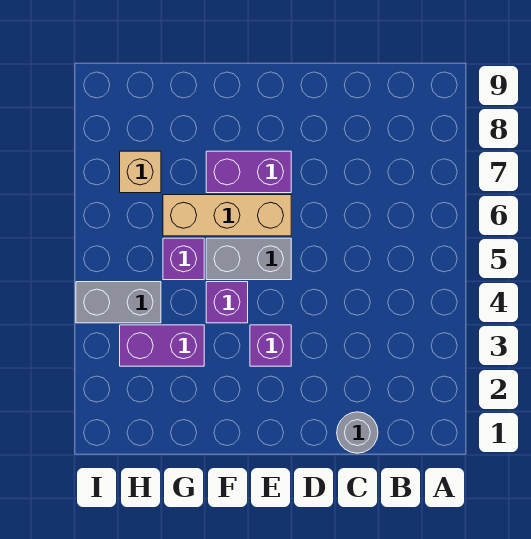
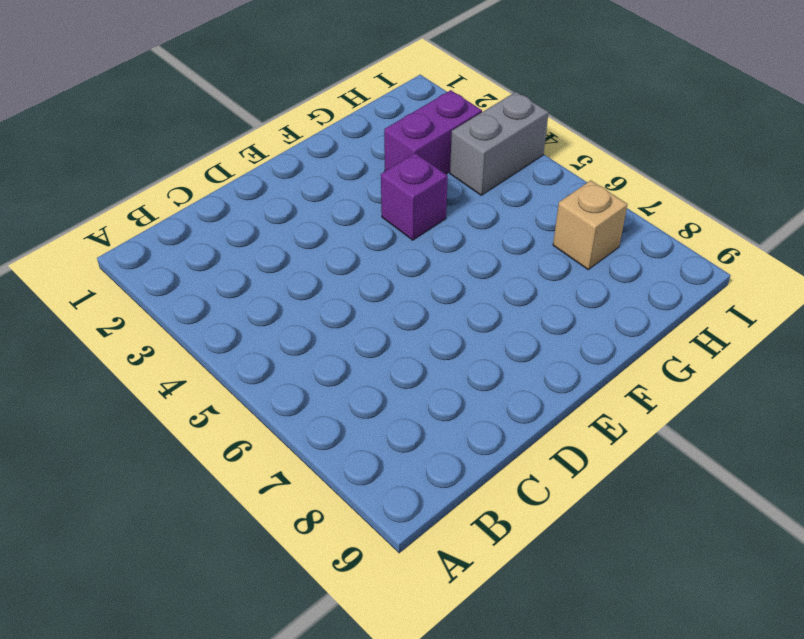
none -> grey round brick C1 level 1
none -> purple brick E3 level 1

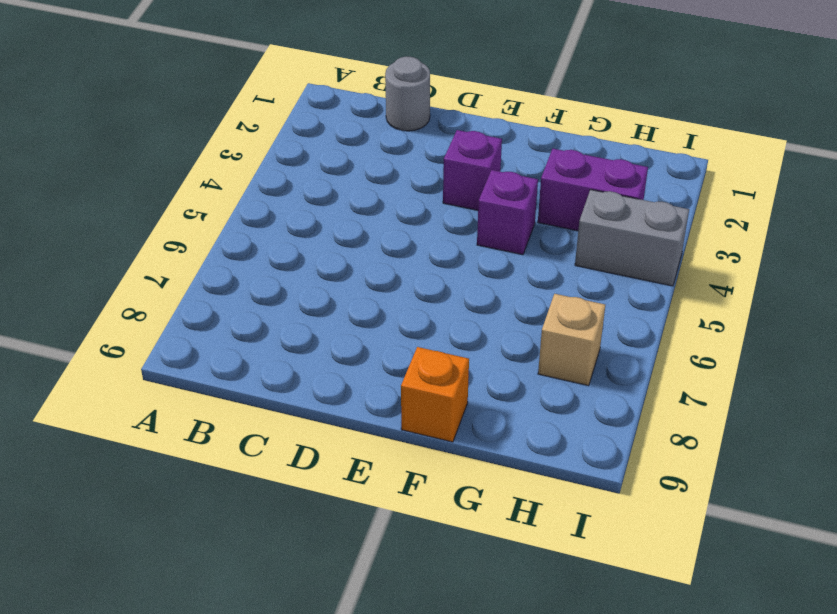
orange brick F9 level 1 -> none
none -> grey brick E5:F5 level 1
none -> tan brick E6:G6 level 1

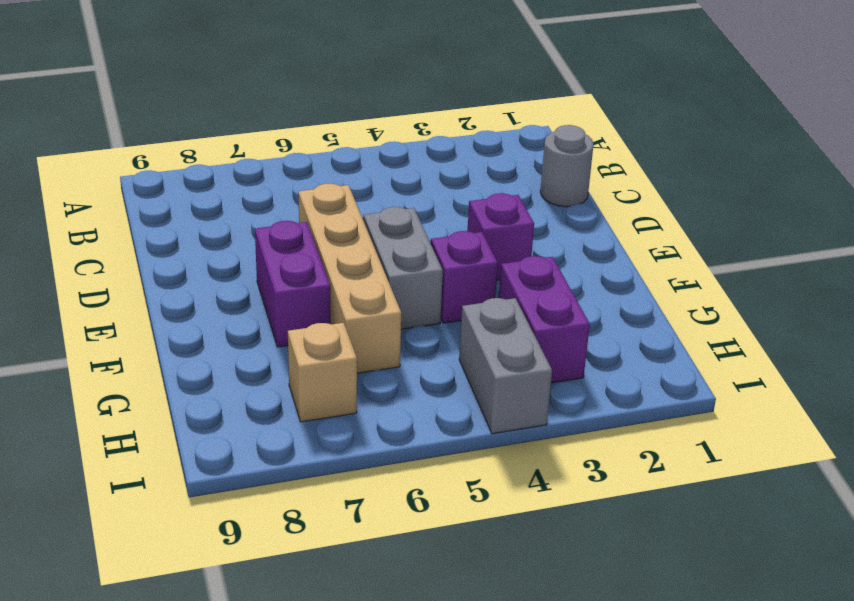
tan brick D6:G6 level 1 -> tan brick E6:G6 level 1
none -> purple brick G5 level 1

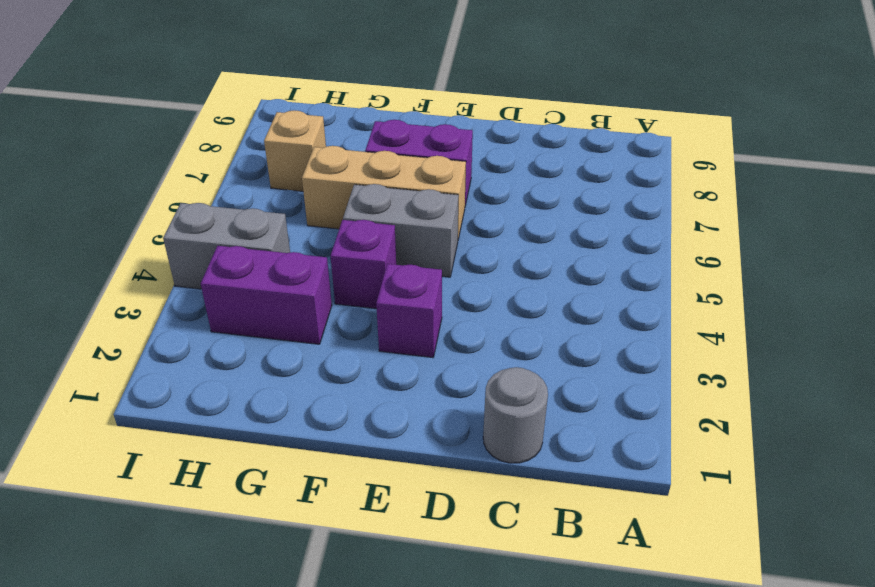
none -> purple brick G5 level 1

